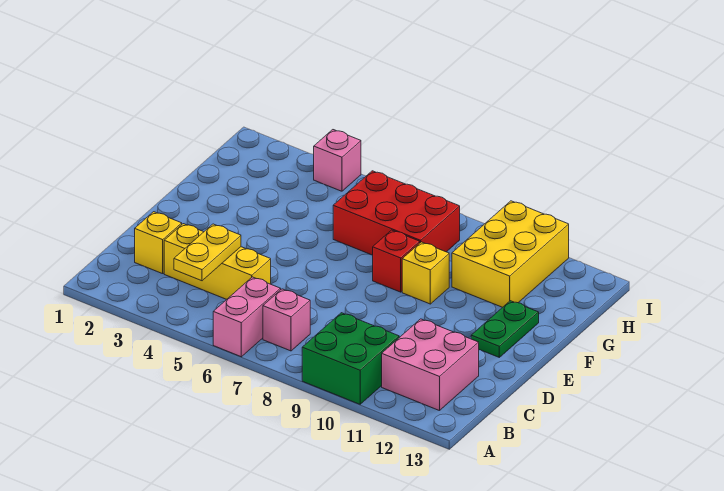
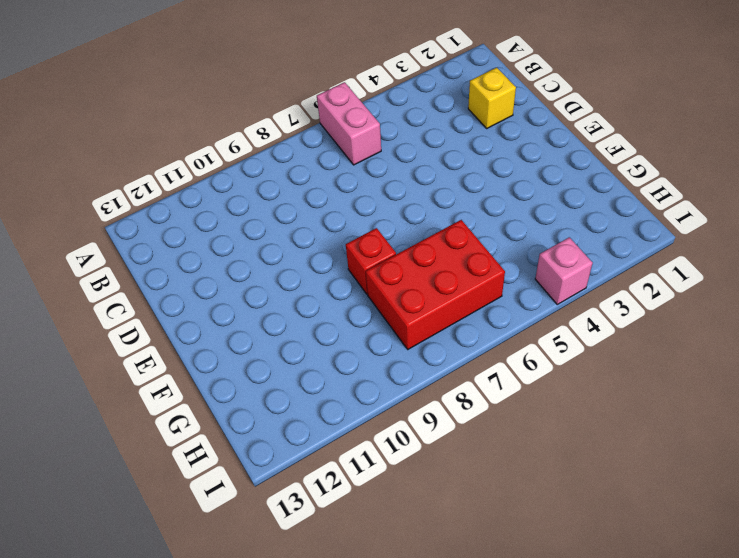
none -> green brick A9:B10 level 1
none -> pink brick B7 level 1
none -> pink brick B11:C12 level 1

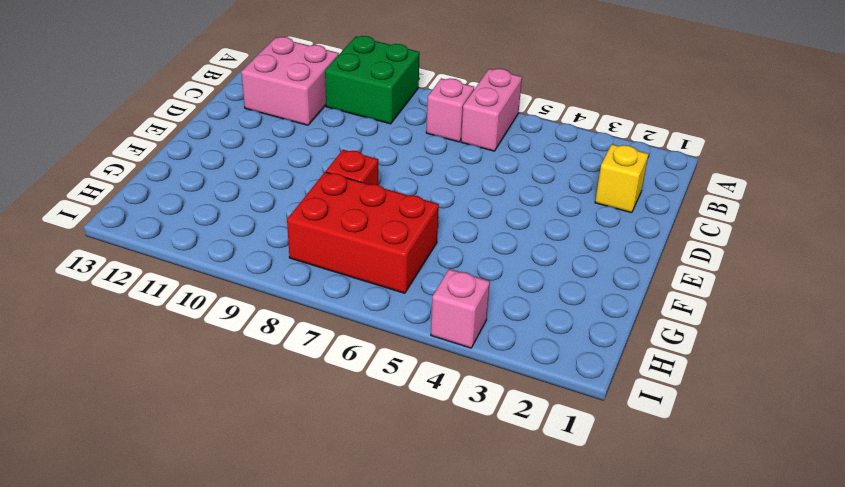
none -> yellow brick C3:C5 level 1
none -> green plate E12:F12 level 1
none -> yellow brick F9 level 1

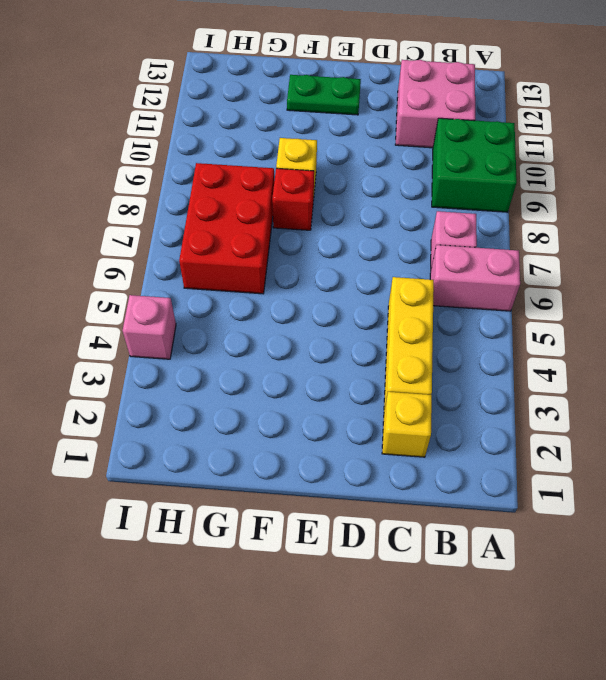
none -> yellow brick G10:I11 level 1
none -> yellow plate B4:C4 level 2

